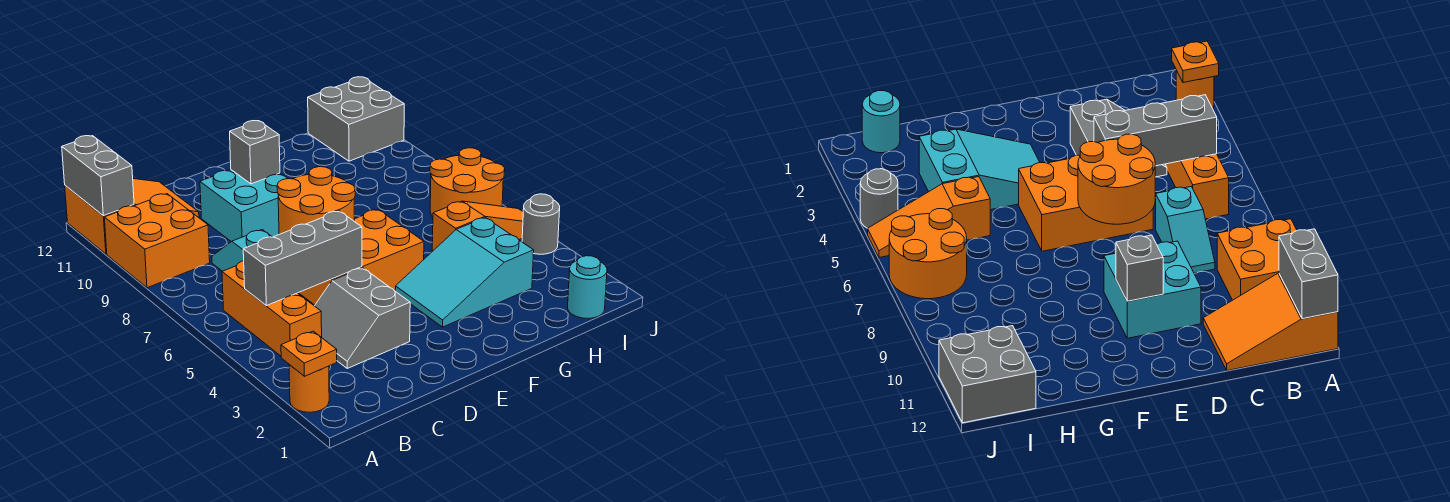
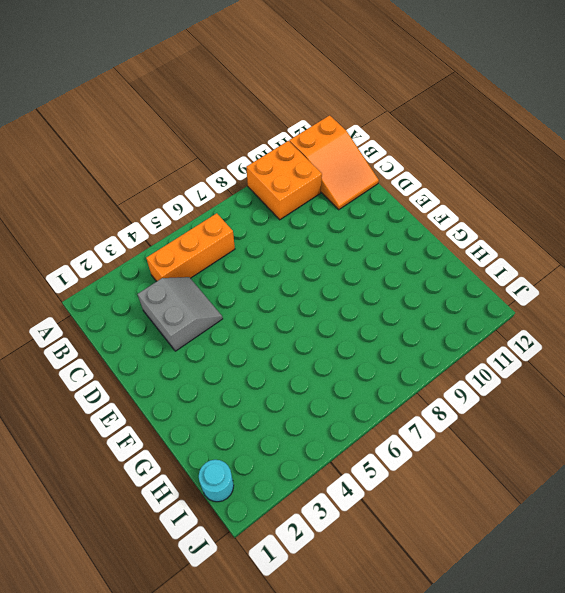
grey slope C3:D4 level 1 top 3 -> grey slope C3:D4 level 1 top D
none -> orange round brick A2 level 1
none -> cyan slope C7:C8 level 1 top 7
none -> orange brick D5:F6 level 1

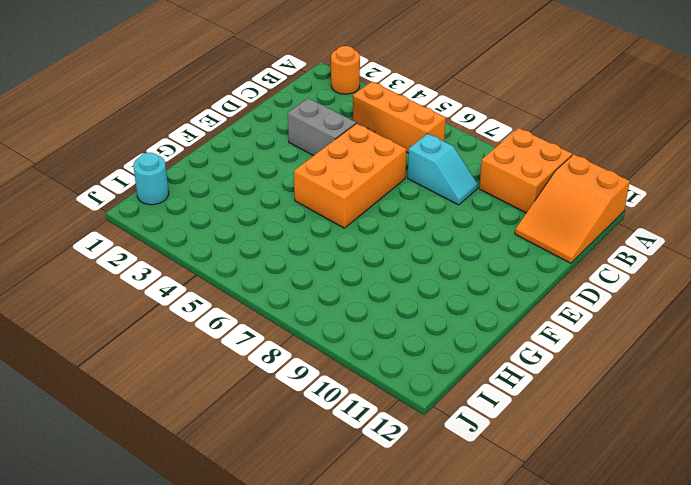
none -> cyan brick D9:E10 level 1
none -> cyan slope F3:H4 level 1 top H
none -> orange slope H5:J5 level 1 top H

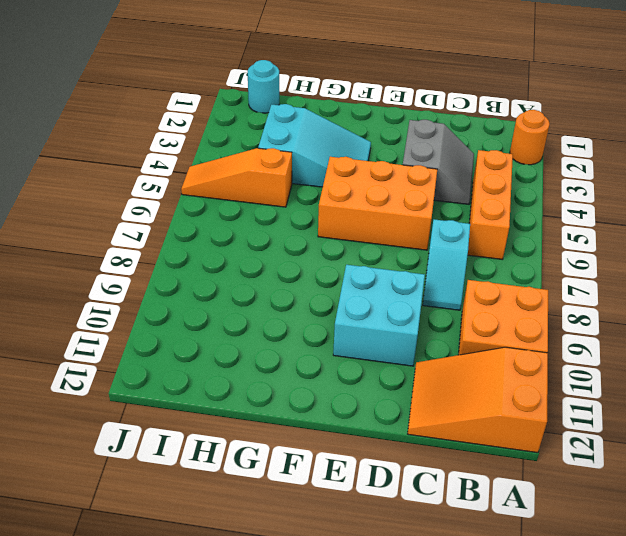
none -> orange round brick I6:J7 level 1
none -> grey brick I11:J12 level 1
none -> grey round brick J4 level 1

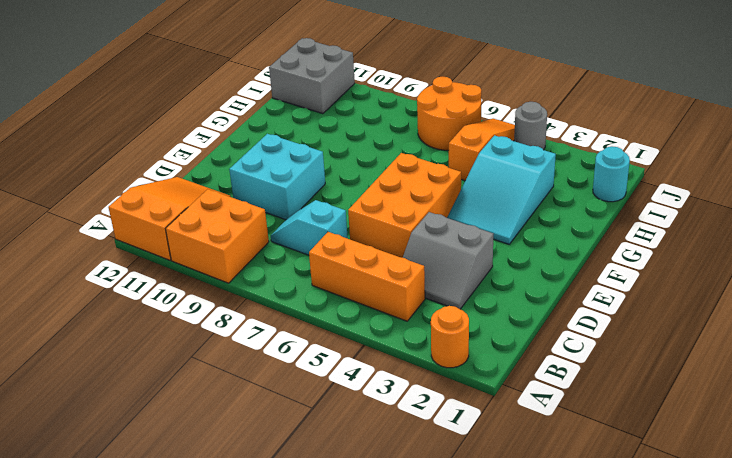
none -> orange plate A2 level 2
none -> grey brick A11:A12 level 2
none -> grey brick B5:D5 level 2

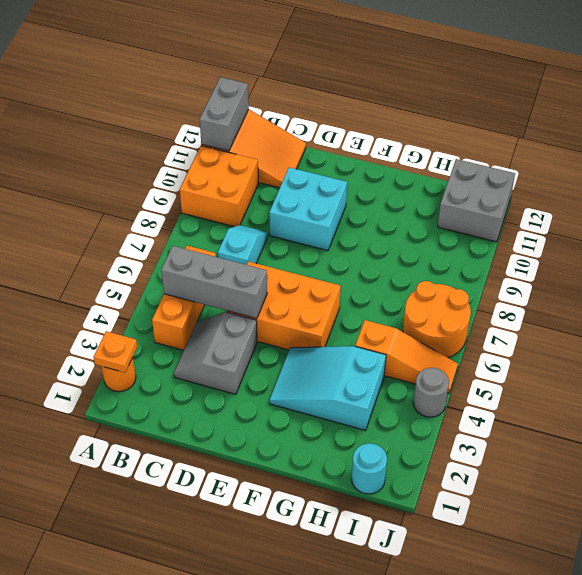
none -> orange round brick D6:E7 level 2
none -> grey brick E10 level 2

